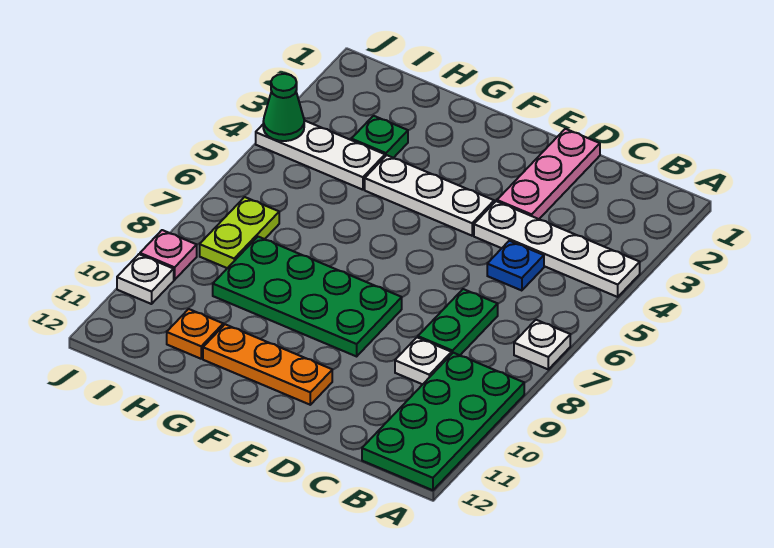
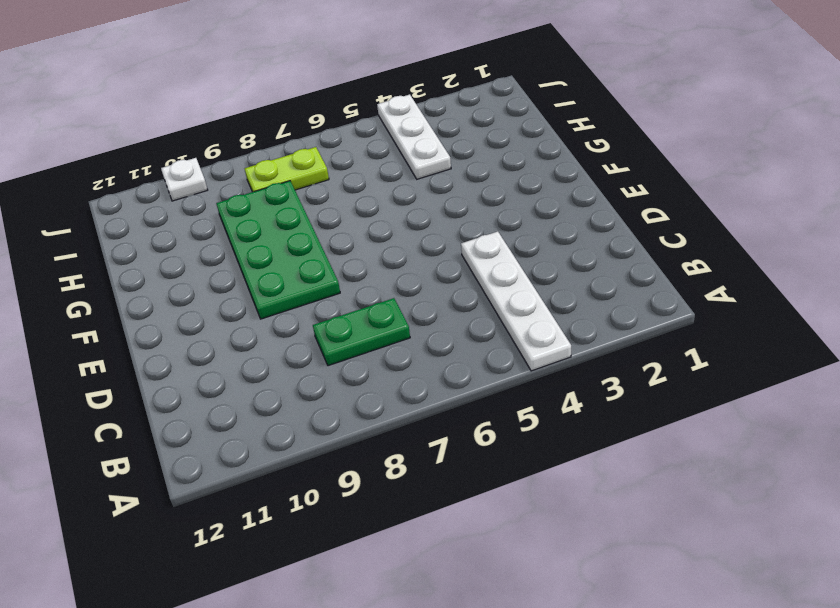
none -> white plate A7 level 1
none -> green plate A9:B12 level 1
none -> blue plate C5 level 1

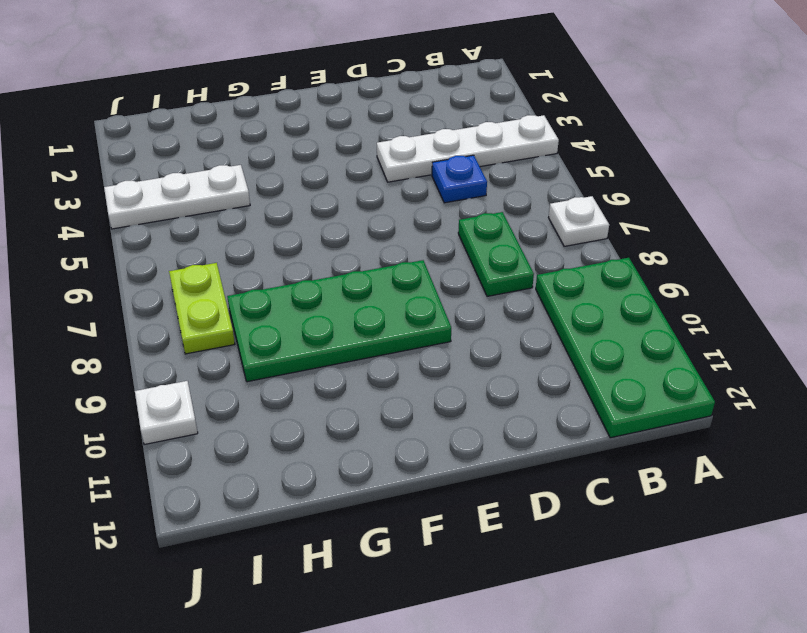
none -> white plate C9 level 1
none -> pink plate D1:D3 level 1
none -> white plate E4:G4 level 1

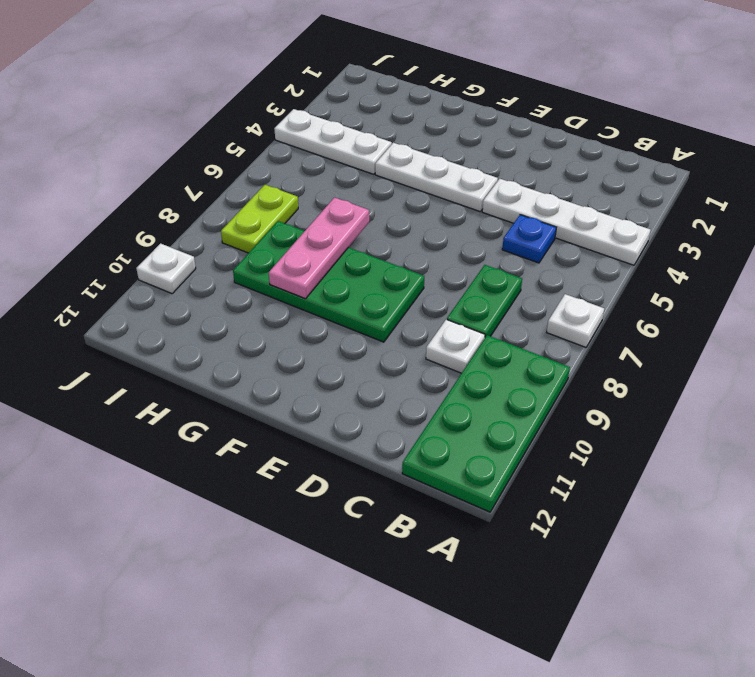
pink plate G7:G9 level 2 -> pink plate D1:D3 level 1
none -> orange plate E11:G11 level 1
none -> green plate H3 level 1
none -> orange plate H11 level 1

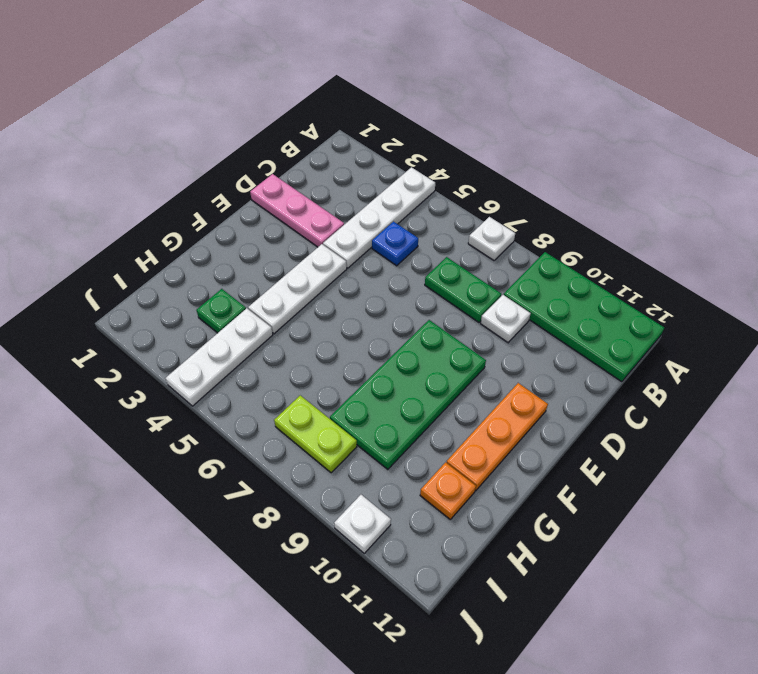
none -> pink plate J9 level 1
none -> green cone J4 level 2

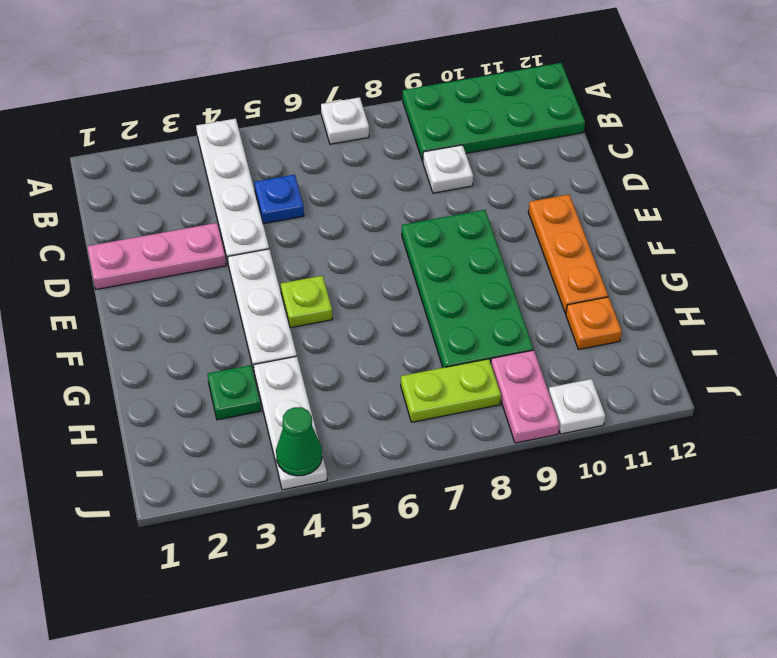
lime plate F5 level 1 -> none
pink plate I9:J9 level 1 -> pink plate J9 level 1
none -> green plate C7:C8 level 1

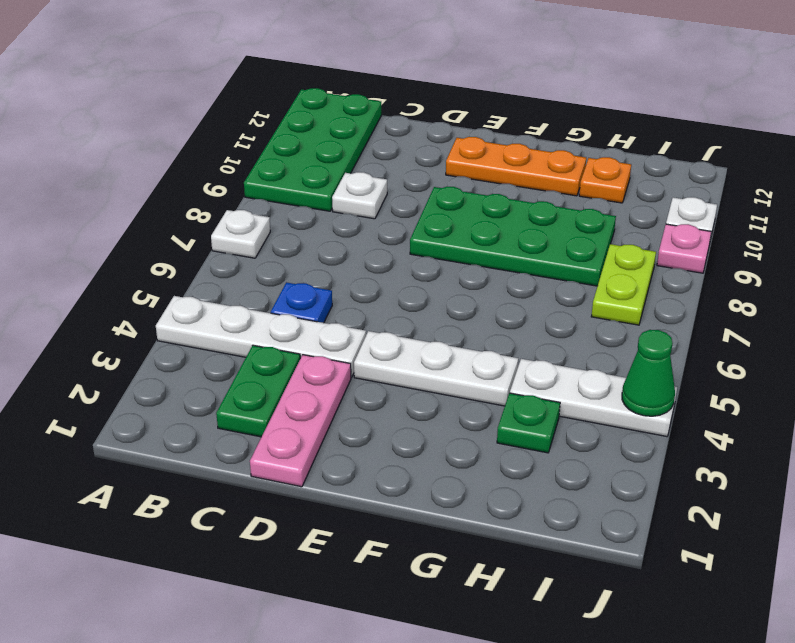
green plate C2:C3 level 1 -> green plate C7:C8 level 1

